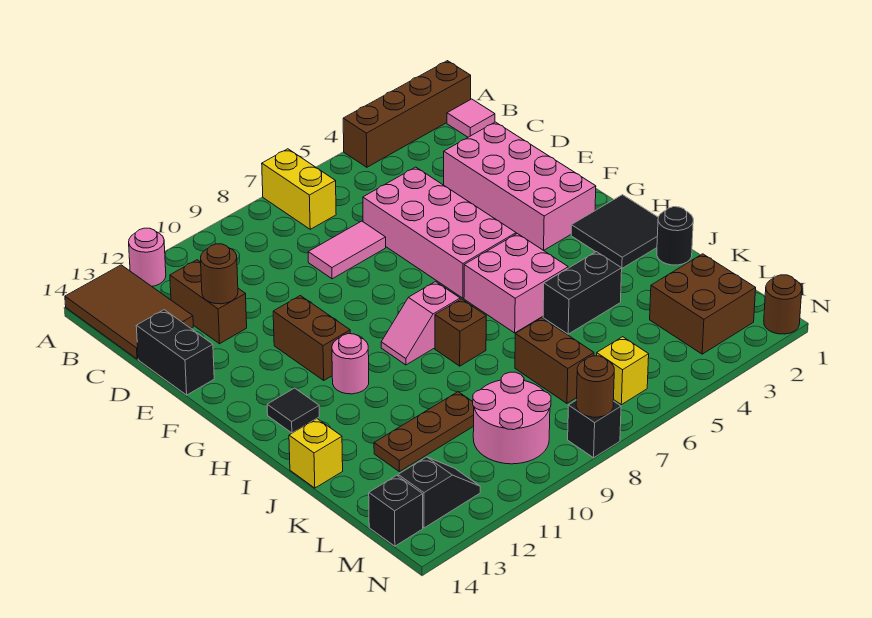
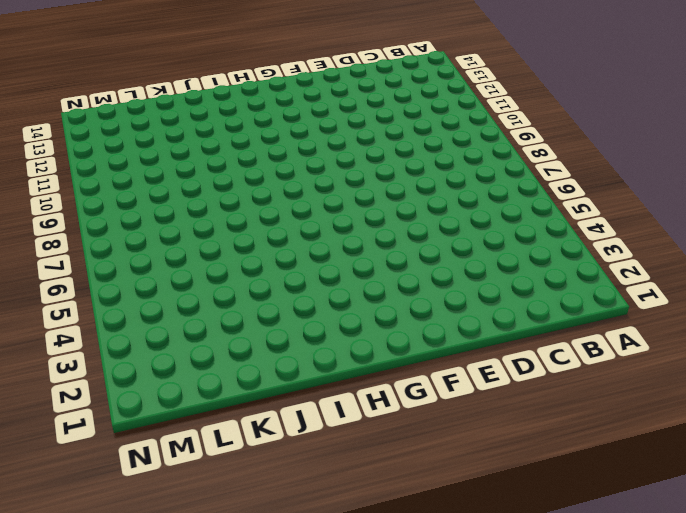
none -> brown brick A1:A4 level 1
none -> yellow brick A7:B7 level 1
none -> pink round brick A12 level 1
none -> brown tile A13:C14 level 1

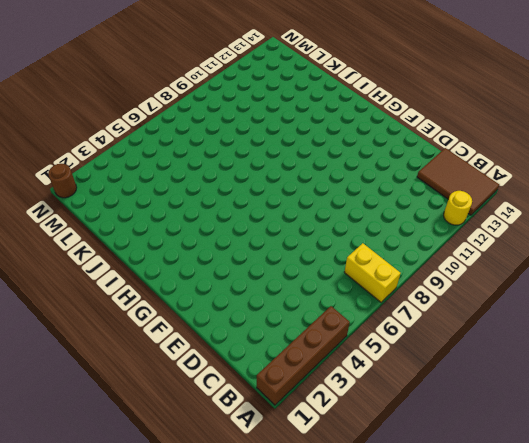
yellow round brick A12 level 1 -> pink round brick A12 level 1
none -> pink tile B1 level 1
none -> brown brick C12:D12 level 1
none -> pink brick D2:G3 level 1
none -> pink brick D5:G6 level 1

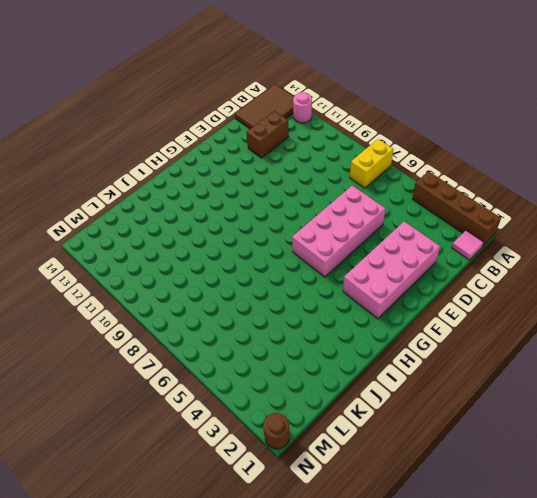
none -> pink tile D7:D8 level 1
none -> black brick D14:E14 level 1
none -> brown brick F11:G11 level 1
none -> black tile H1:I2 level 1

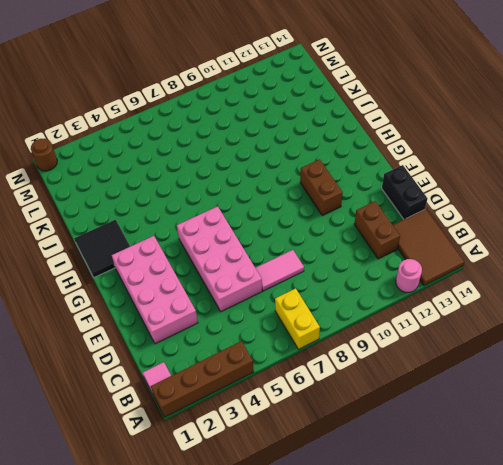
none -> pink brick H5:I6 level 1
none -> pink slope H8:H9 level 1 top 8
none -> pink round brick H11 level 1
none -> black tile H13 level 1

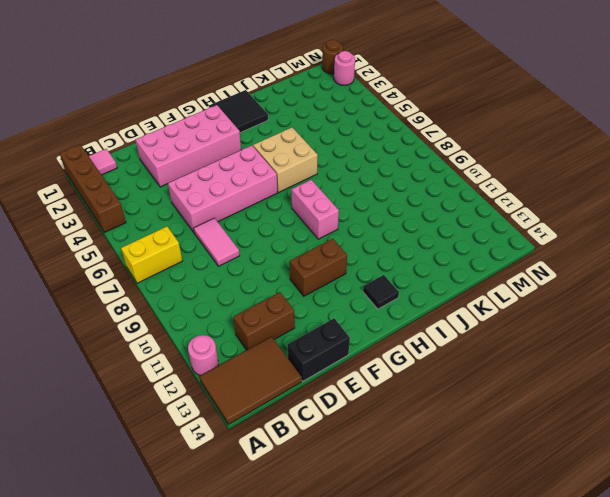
tan brick H5:I6 level 1 -> pink brick H5:I6 level 1
pink brick H8:H9 level 1 -> pink slope H8:H9 level 1 top 8
pink round brick N2 level 1 -> pink round brick H11 level 1
none -> brown brick I8 level 1
none -> black round brick J1 level 1
none -> black brick J4:J5 level 1
none -> yellow brick J14 level 1

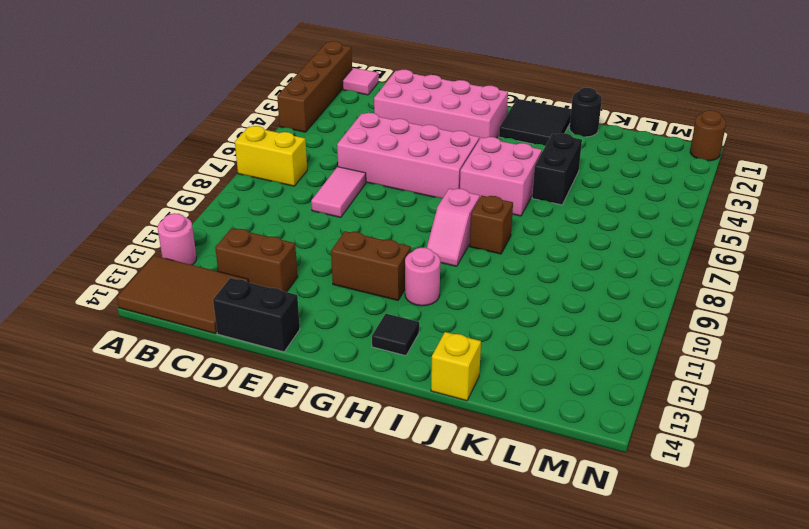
none -> brown brick K7:L7 level 1
none -> brown plate K10:K12 level 1
none -> brown brick L2:M3 level 1
none -> pink round brick L9:M10 level 1

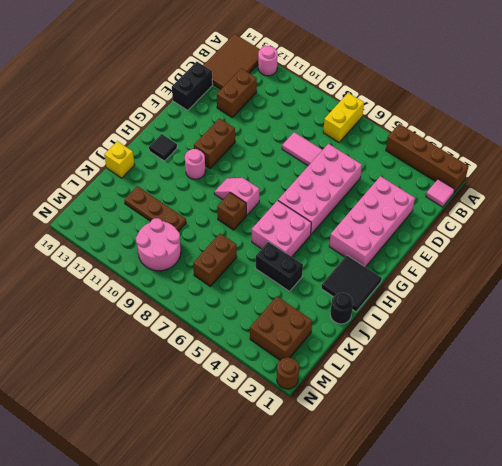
none -> yellow brick M6 level 1
none -> black slope M12:M13 level 1 top 13
none -> black brick M14 level 1
none -> black brick N8 level 1

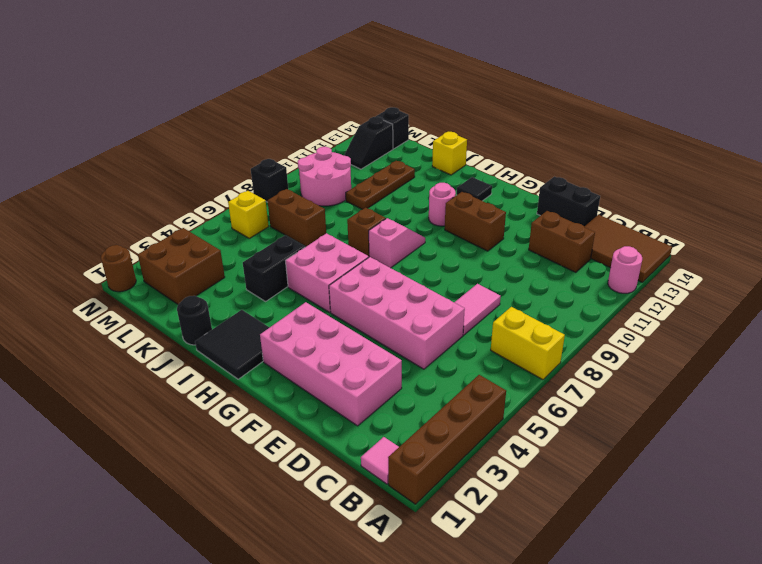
none -> brown round brick D12 level 2
none -> brown round brick N8 level 2

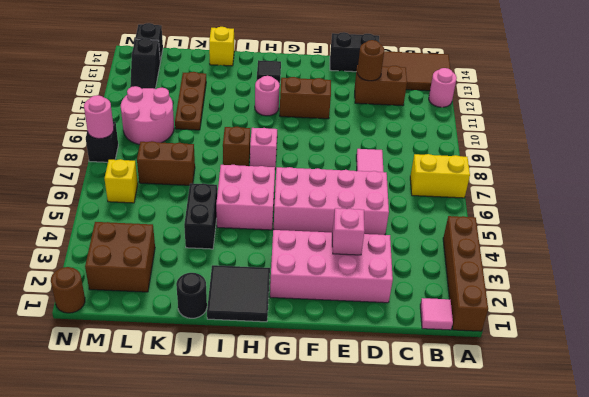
pink brick E3 level 2 -> none
pink round brick N8 level 2 -> brown round brick N8 level 2

